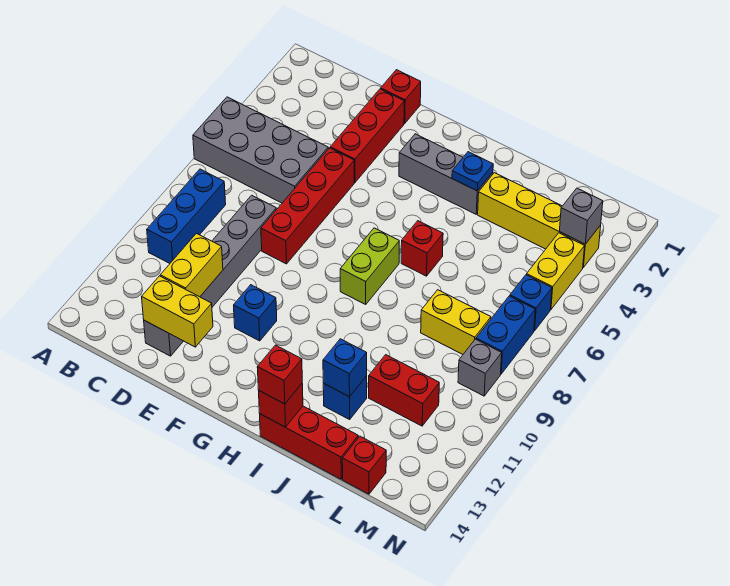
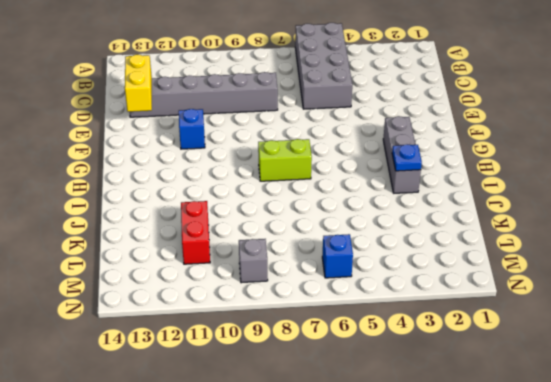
none -> blue brick B8:B10 level 1
none -> red brick E1 level 1
none -> red brick E2:E4 level 1

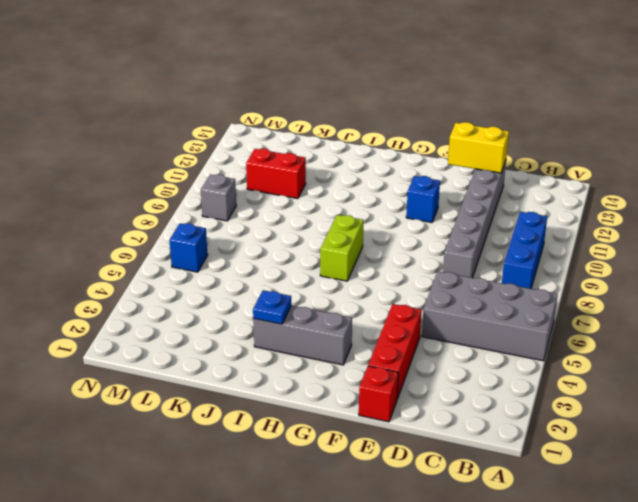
none -> red brick E5:E8 level 1
none -> red brick I6 level 1
none -> red brick I14:K14 level 1

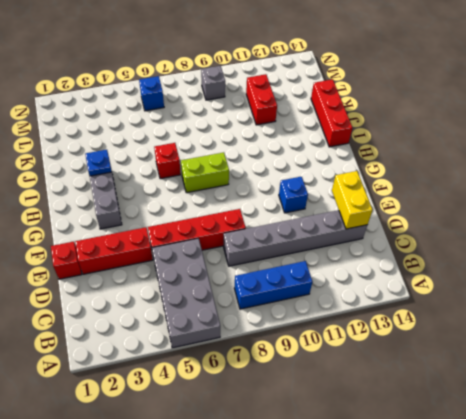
none -> yellow brick J3:M3 level 1
none -> blue brick J12 level 1
none -> yellow brick K8:L8 level 1

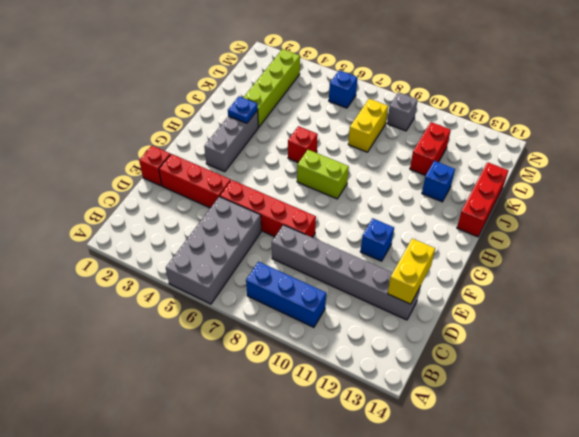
lime brick J3:M3 level 1 -> yellow brick J3:M3 level 1
none -> red brick L14 level 1
none -> yellow brick M4:M5 level 1
none -> blue brick M7:M8 level 1

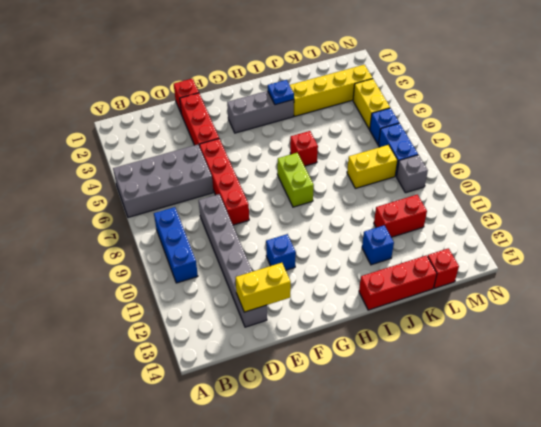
none -> yellow brick D11:D12 level 2
none -> red brick I14 level 2
none -> blue brick J12 level 2

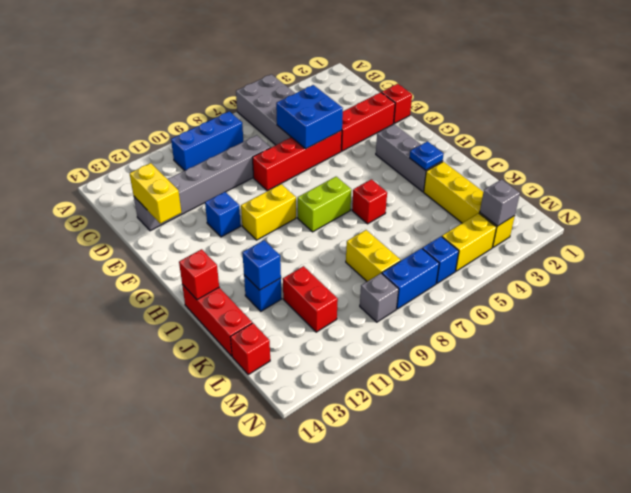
blue brick D5:E6 level 2 -> none
yellow brick G9:G10 level 1 -> yellow brick D11:D12 level 2
none -> red brick I14 level 3

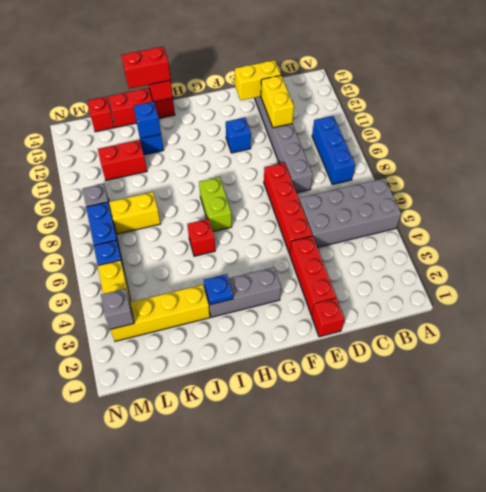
red brick I14:J14 level 3 -> red brick I14 level 3

